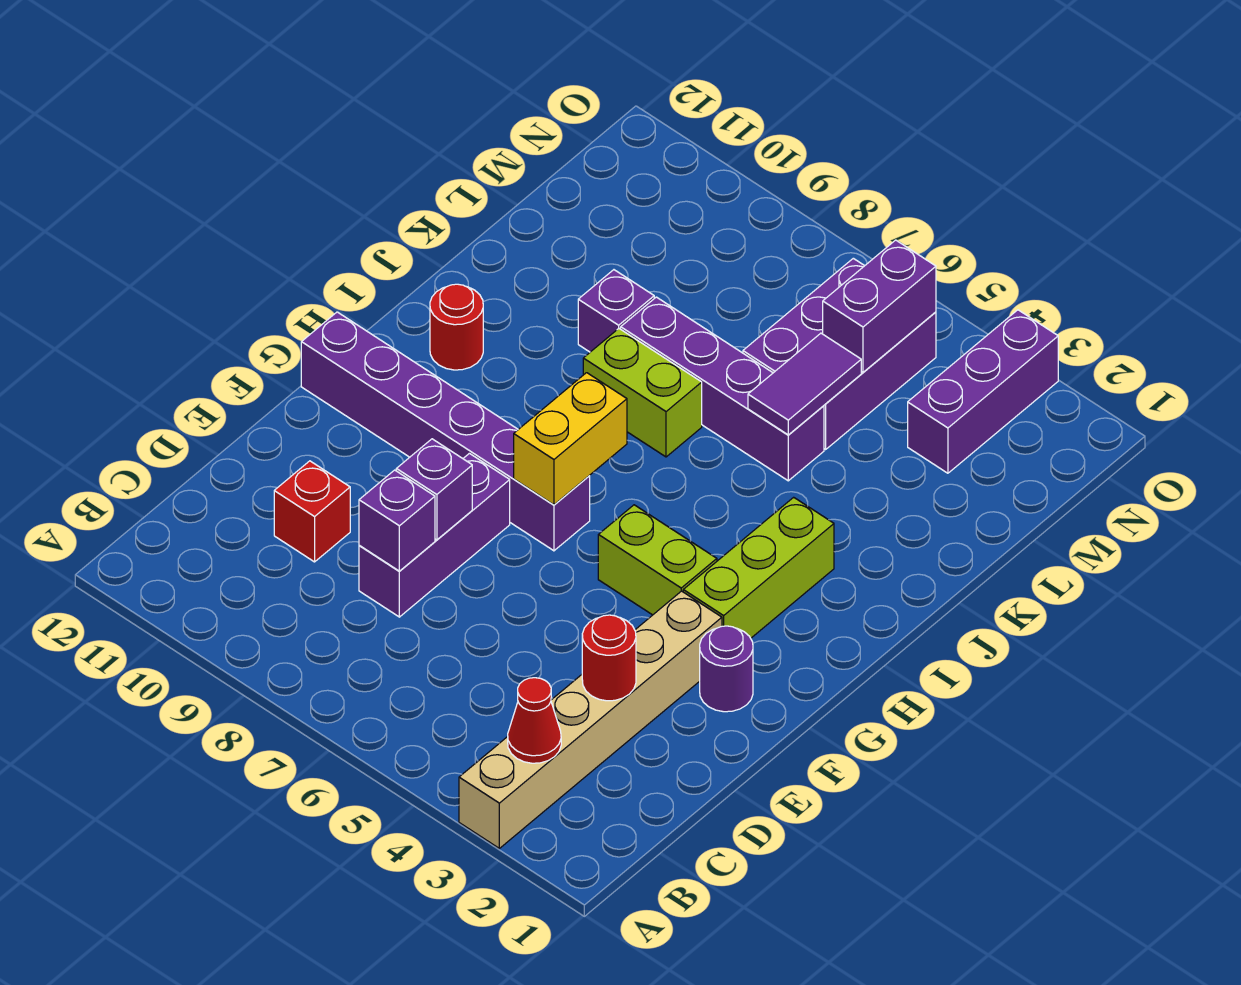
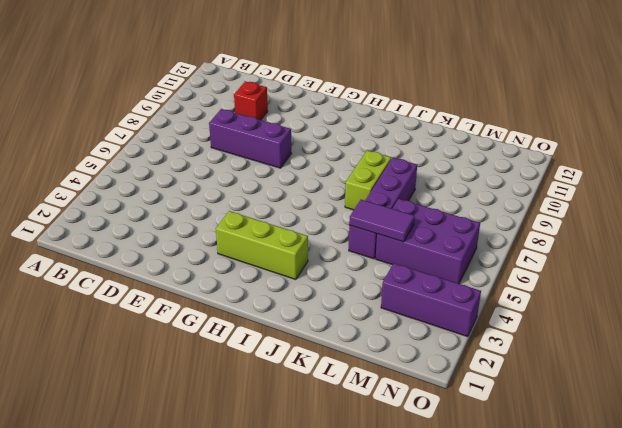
none -> tan brick A3:F3 level 1
none -> purple round brick F2 level 1
none -> lime brick G4:G5 level 1

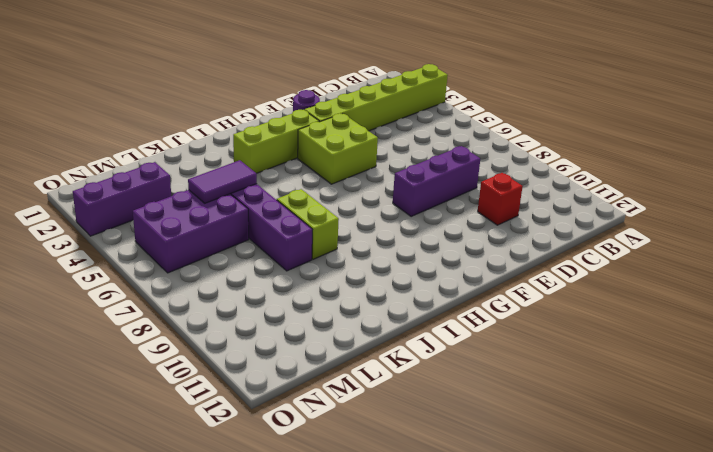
lime brick A3:F3 level 1 -> tan brick A3:F3 level 1
lime brick F4:G5 level 1 -> lime brick G4:G5 level 1
none -> purple brick G7:G12 level 1
none -> red round brick I11 level 1
none -> purple brick K9 level 1

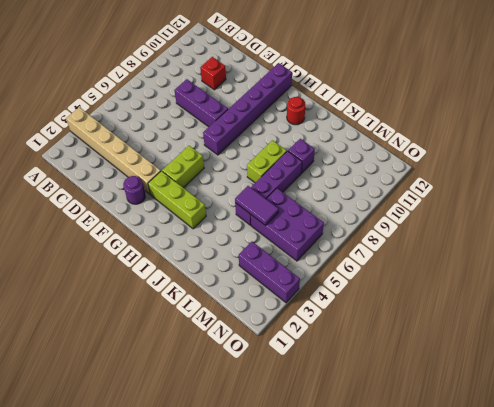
none -> red cone B3 level 2
none -> red round brick D3 level 2
none -> purple brick D8 level 2

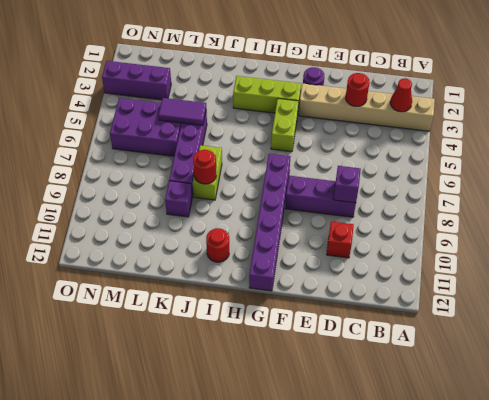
red round brick J8 level 2 -> none
none -> purple brick E8 level 2
none -> yellow brick G7:H7 level 2
none -> purple brick M5:N5 level 2

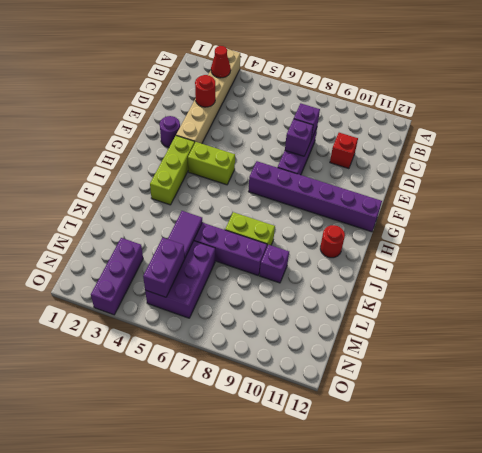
none -> yellow brick G7:H7 level 2

